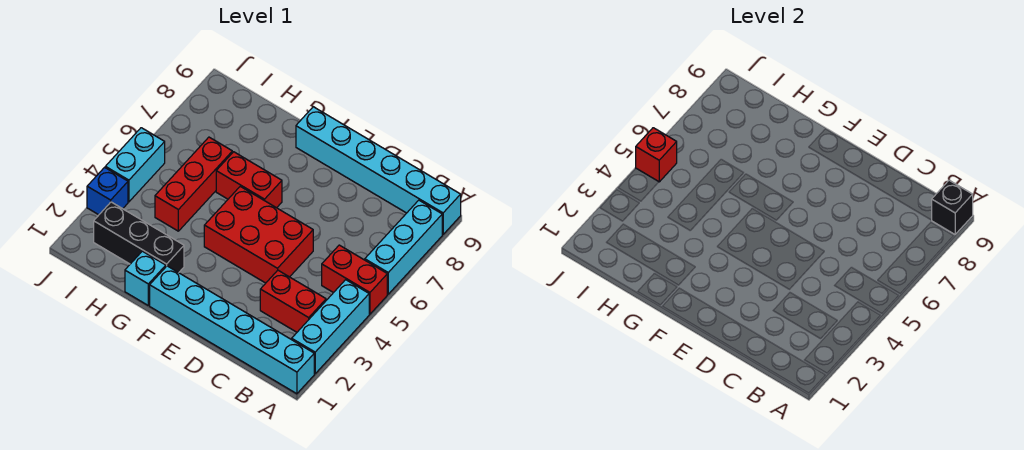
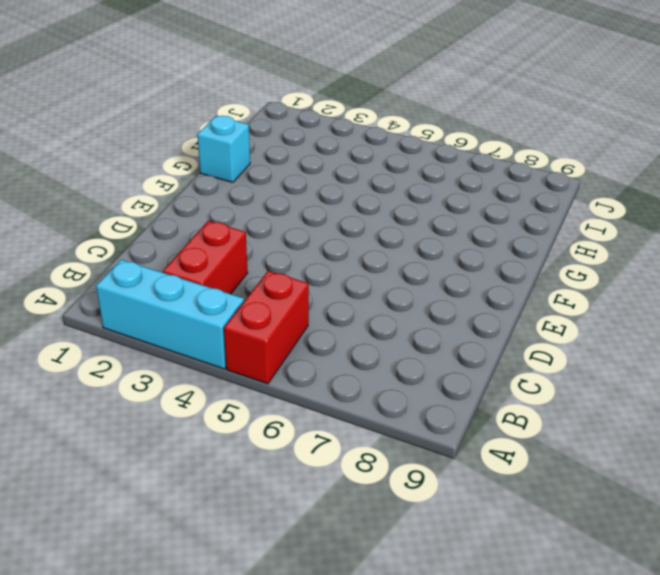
none -> cyan brick A1:F1 level 1
none -> cyan brick A6:A8 level 1
none -> cyan brick A9:F9 level 1

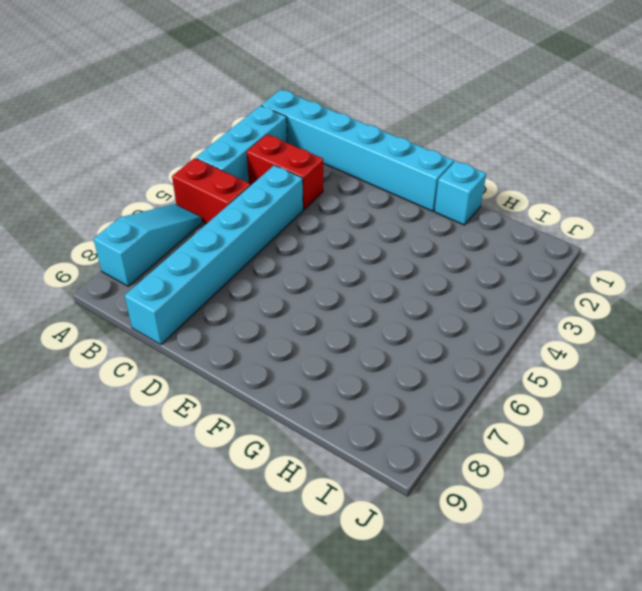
cyan slope A6:A8 level 1 top 8 -> cyan brick A6:A8 level 1
cyan brick C4:C9 level 1 -> cyan brick A9:F9 level 1
none -> red brick D4:F5 level 1
none -> red brick F6:G6 level 1
none -> black brick G2:I2 level 1

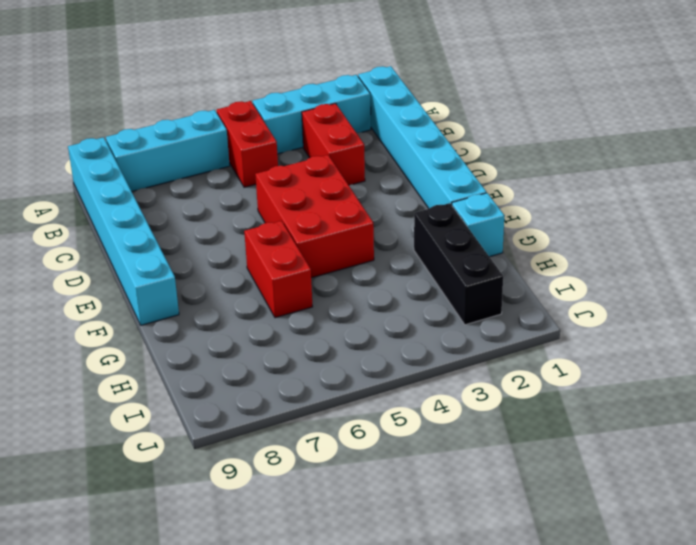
none -> red brick H4:H6 level 1
none -> blue brick J3 level 1
none -> cyan brick J4:J5 level 1

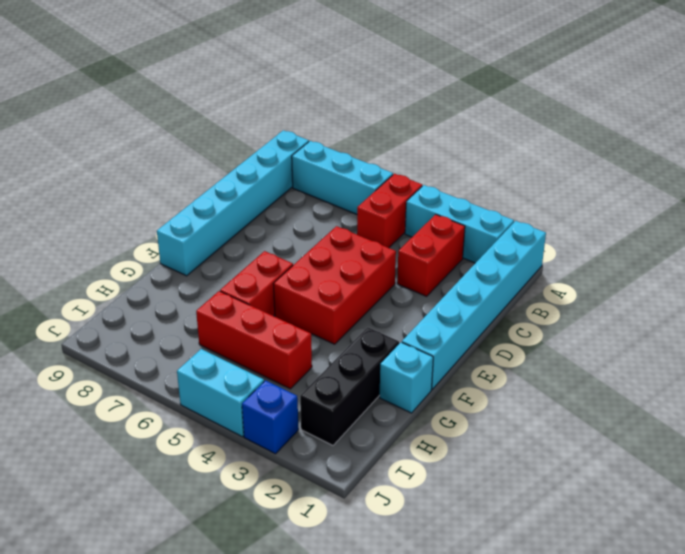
none -> black brick A9 level 2
none -> red brick J5 level 2

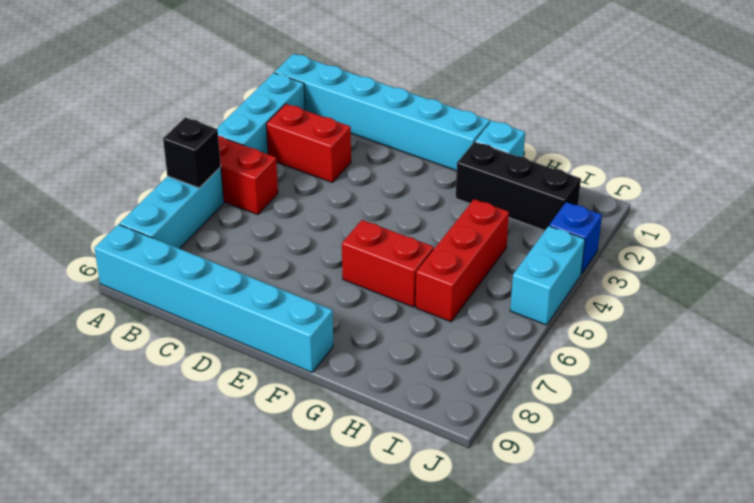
black brick A6 level 2 -> black brick A9 level 2
none -> red brick D4:F5 level 1
none -> red brick J5 level 2

